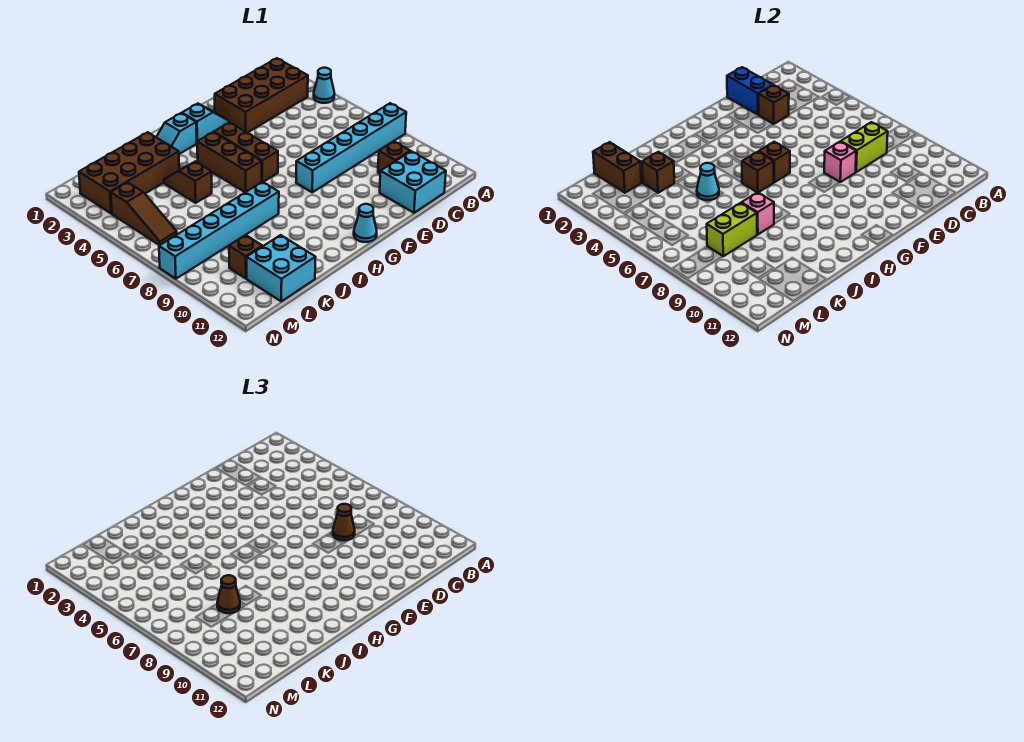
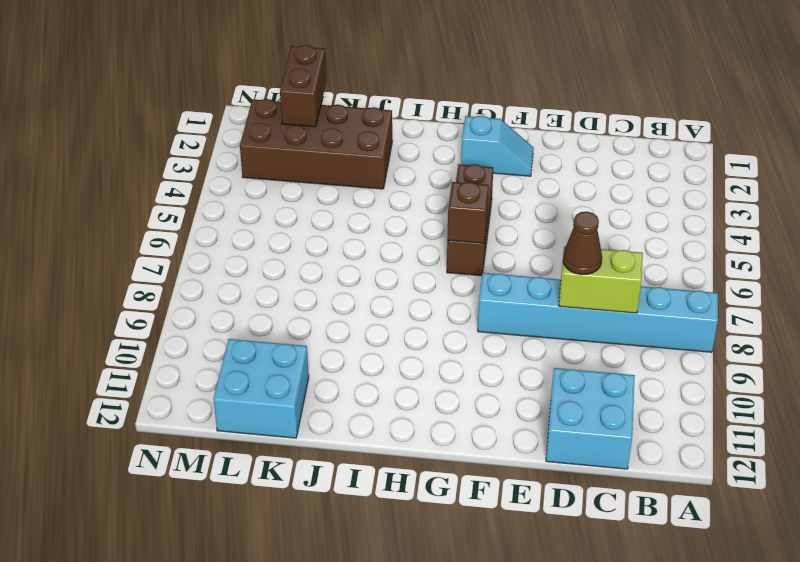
none -> cyan cone A4 level 1
none -> brown brick B2:E3 level 1
none -> brown brick C10 level 1

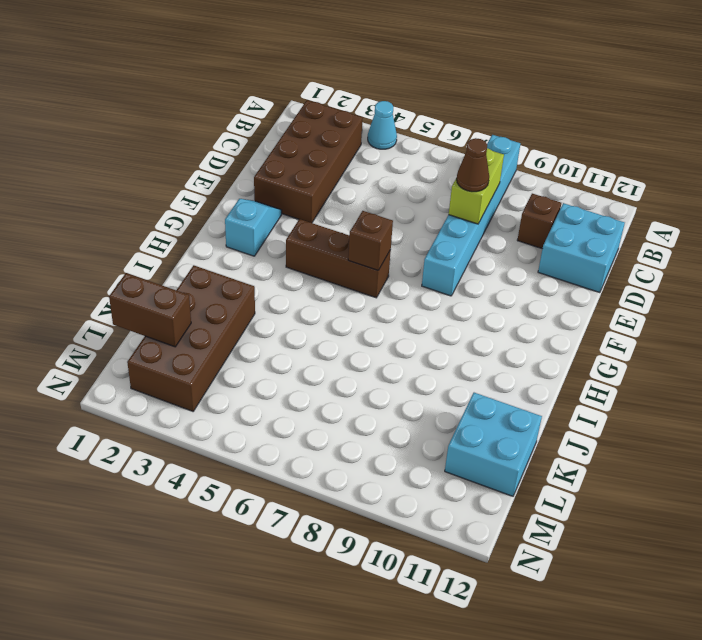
none -> cyan cone G12 level 1
none -> cyan slope H2:I2 level 1 top H
none -> brown brick H4:H6 level 1

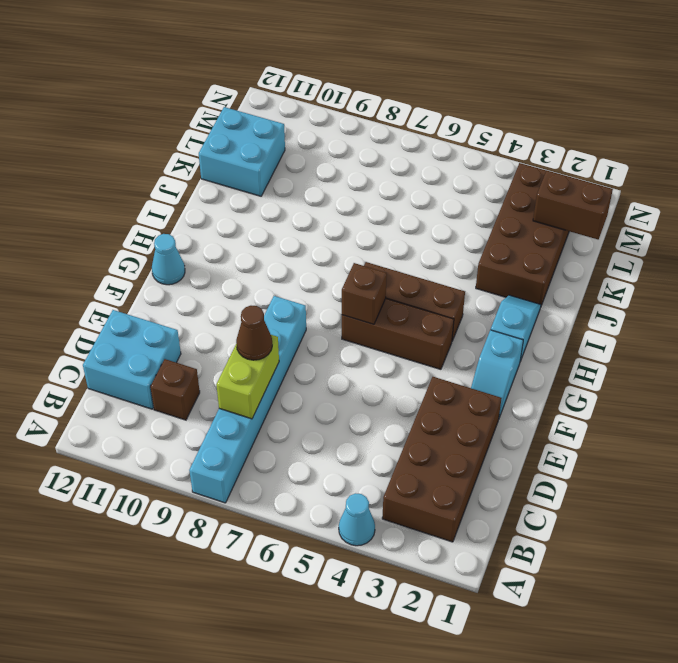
none -> cyan brick I8:N8 level 1
none -> brown slope J4:J5 level 1 top 5
none -> brown brick L10 level 1

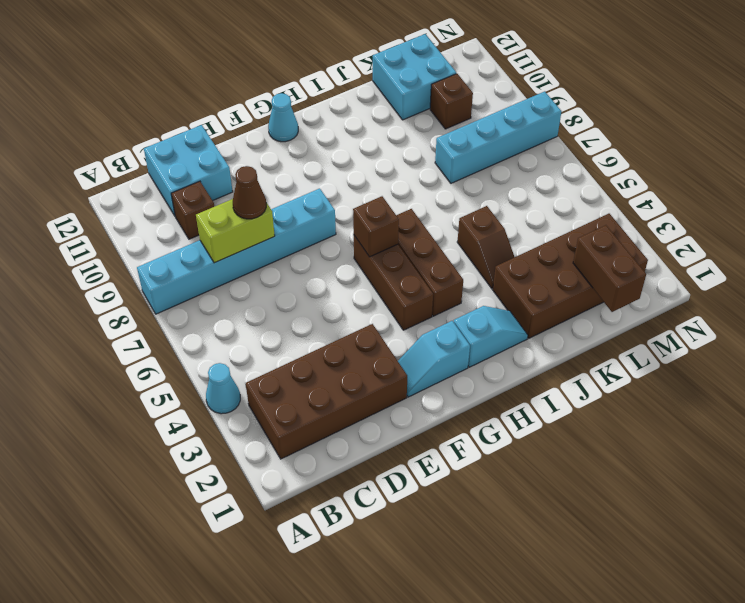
cyan brick K8:N8 level 1 -> cyan brick I8:N8 level 1
none -> brown slope M4:M6 level 1 top 4
none -> blue brick D1:D2 level 2
none -> brown brick D3 level 2

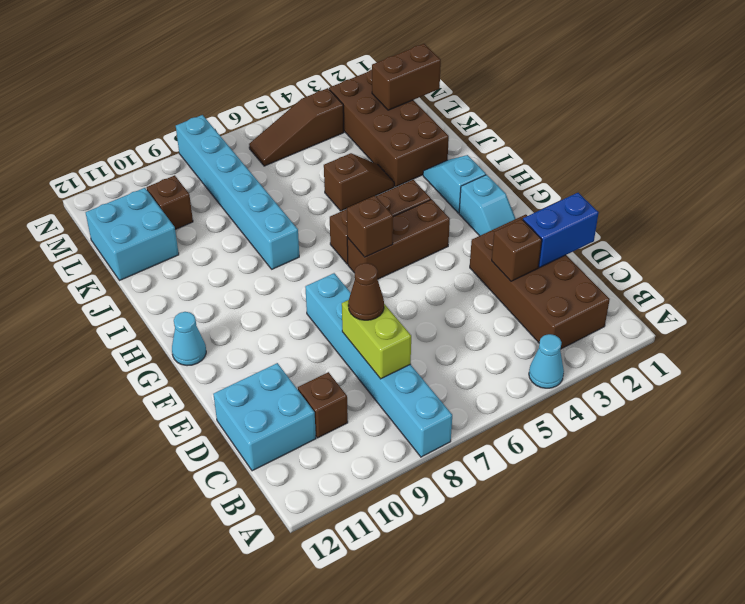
none -> pink brick E8 level 2
none -> brown brick H6 level 2
none -> cyan cone J5 level 2

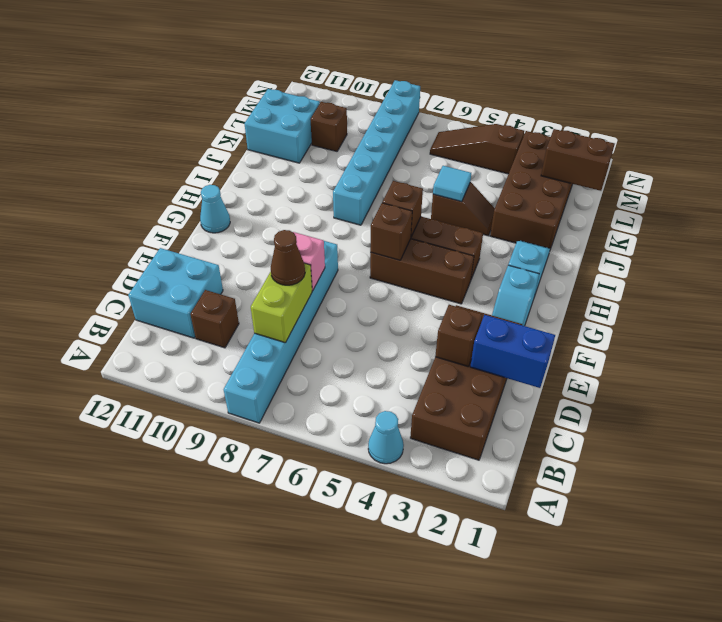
cyan tile J5 level 2 -> cyan cone J5 level 2
none -> pink brick J8 level 2
none -> brown brick K3 level 2
none -> lime brick K8:L8 level 2

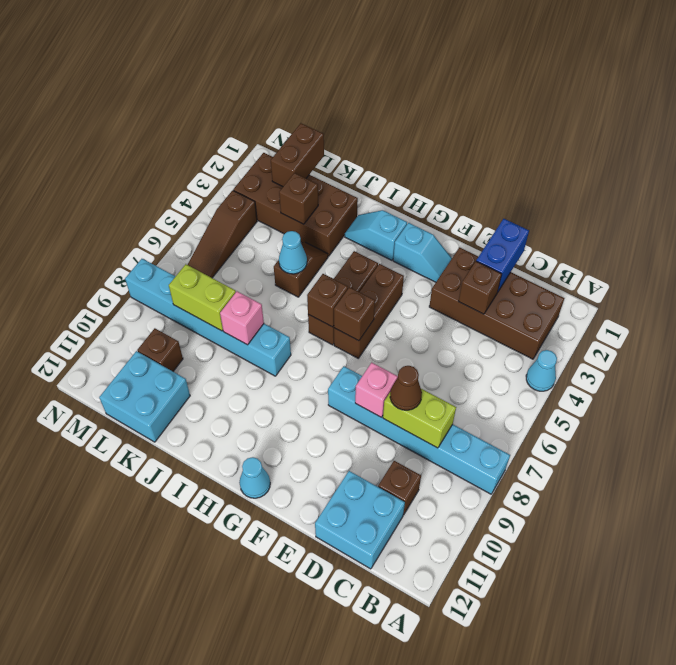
none -> brown cone K8 level 3

